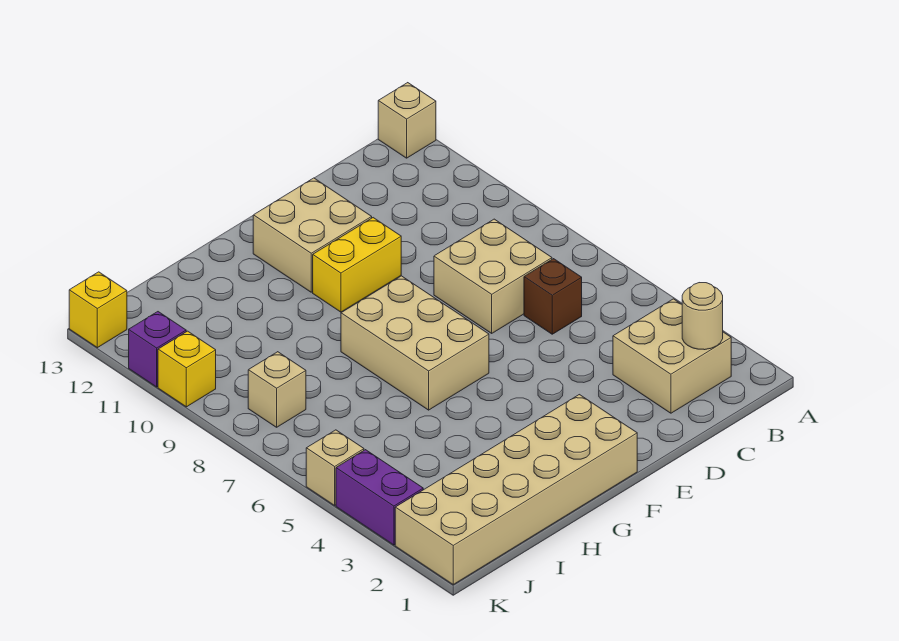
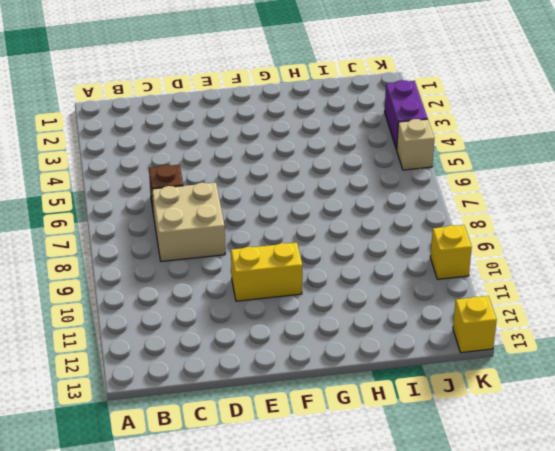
none -> tan brick A13 level 1
none -> tan brick B2:C3 level 1
none -> tan brick E11:F12 level 1

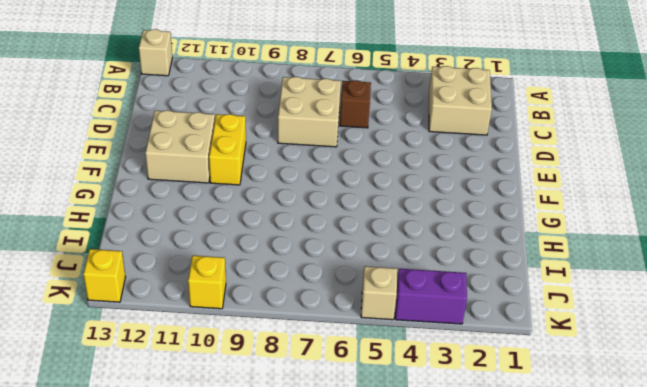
none -> tan brick F1:K2 level 1
none -> tan brick F6:G8 level 1
none -> tan brick J8 level 1

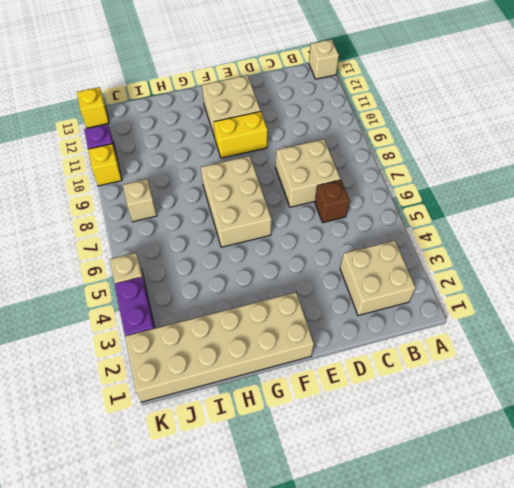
none -> tan round brick B2 level 2

